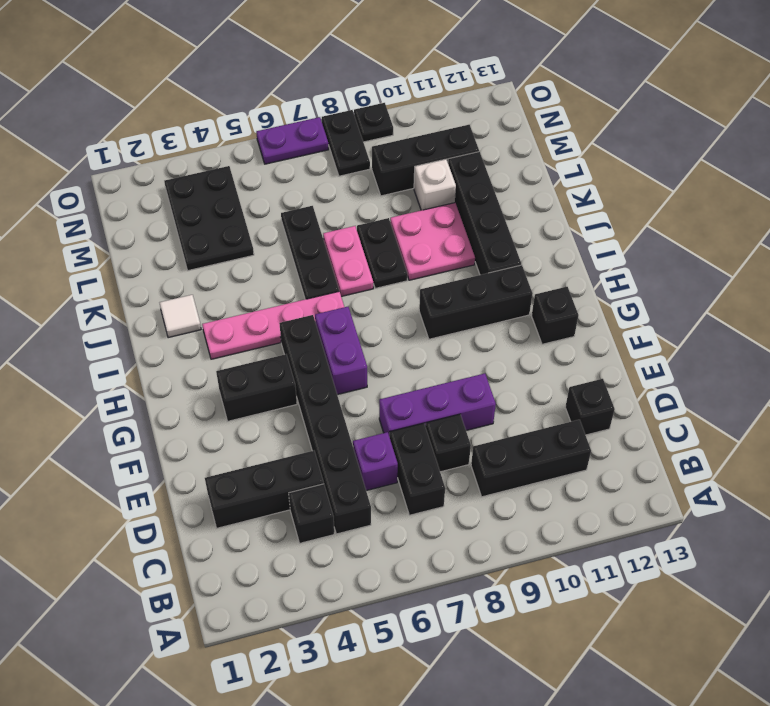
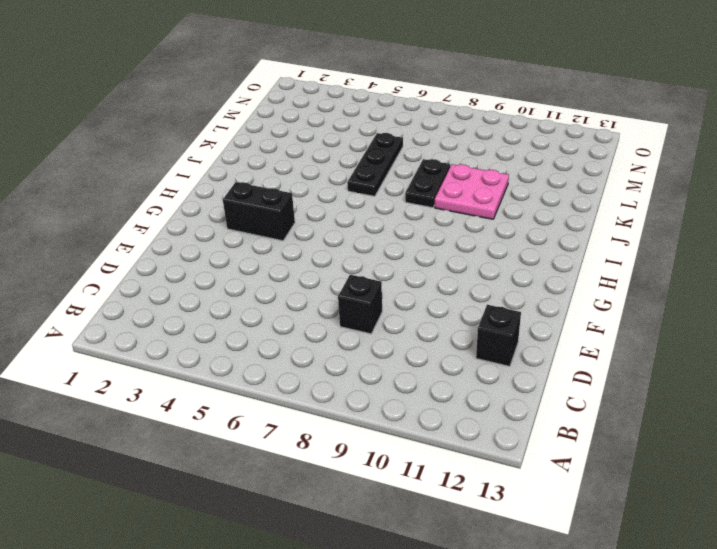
none -> black brick C4 level 1
none -> black brick C5:H5 level 1
none -> black brick C7:D7 level 1

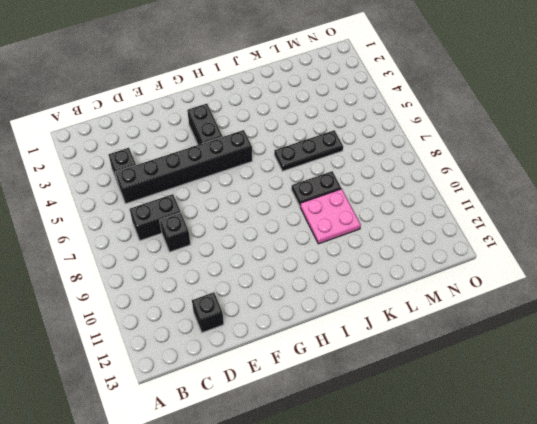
none -> black brick C9:C11 level 1
none -> black brick D2:D4 level 1
none -> purple brick D6 level 1

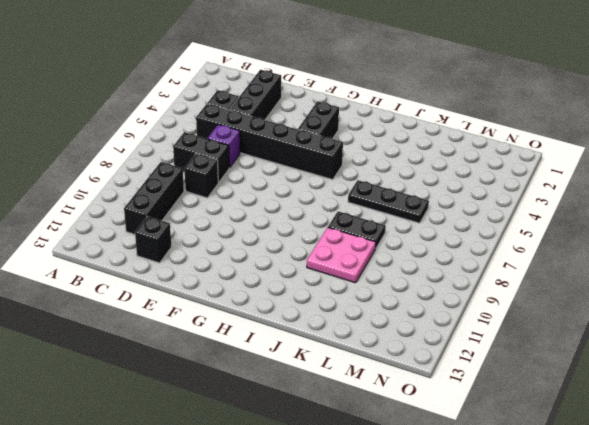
none -> purple brick E7:E9 level 1
none -> purple brick G6:H6 level 1
none -> black brick G12 level 1

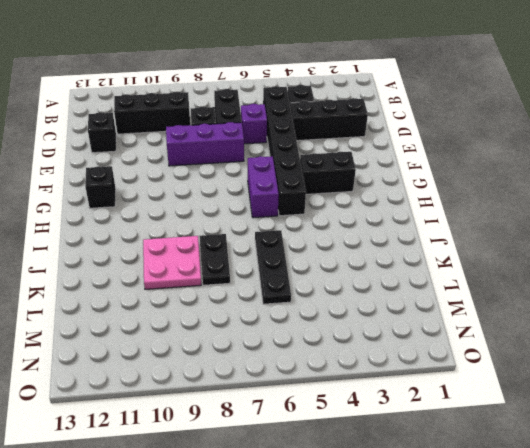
none -> black brick H9:H11 level 1
none -> pink plate I3:I6 level 1
none -> black brick I11:L11 level 1

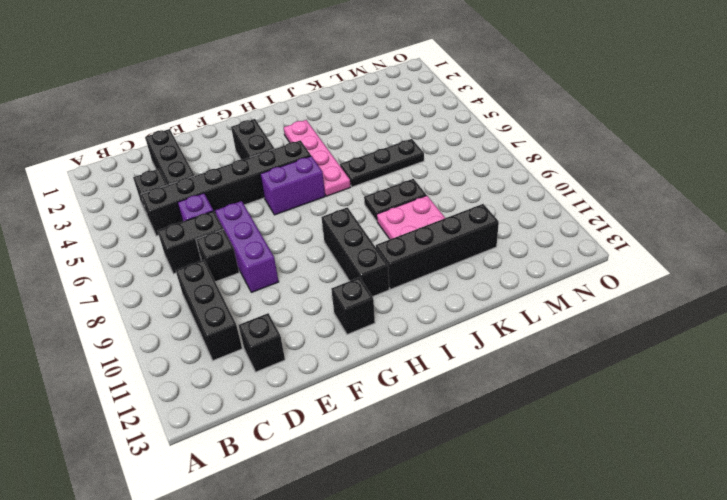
none -> white tile J2 level 1
none -> pink plate J7:K7 level 1
none -> black plate L3:N4 level 1

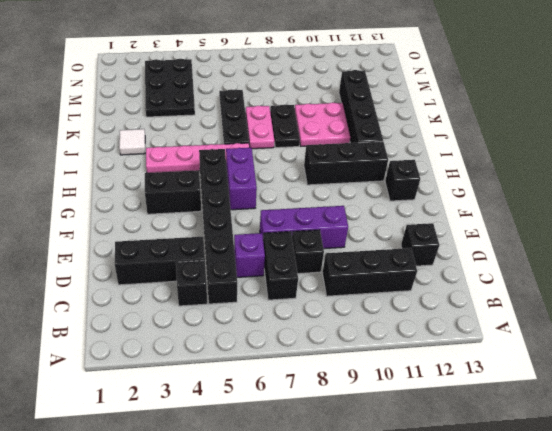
none -> white brick L10 level 1
none -> black brick M9:M11 level 1
none -> black plate N8:O8 level 1

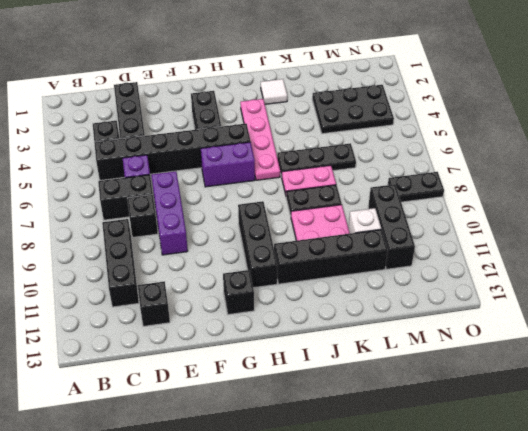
none -> purple plate O6:O7 level 1
none -> black plate O9 level 1

